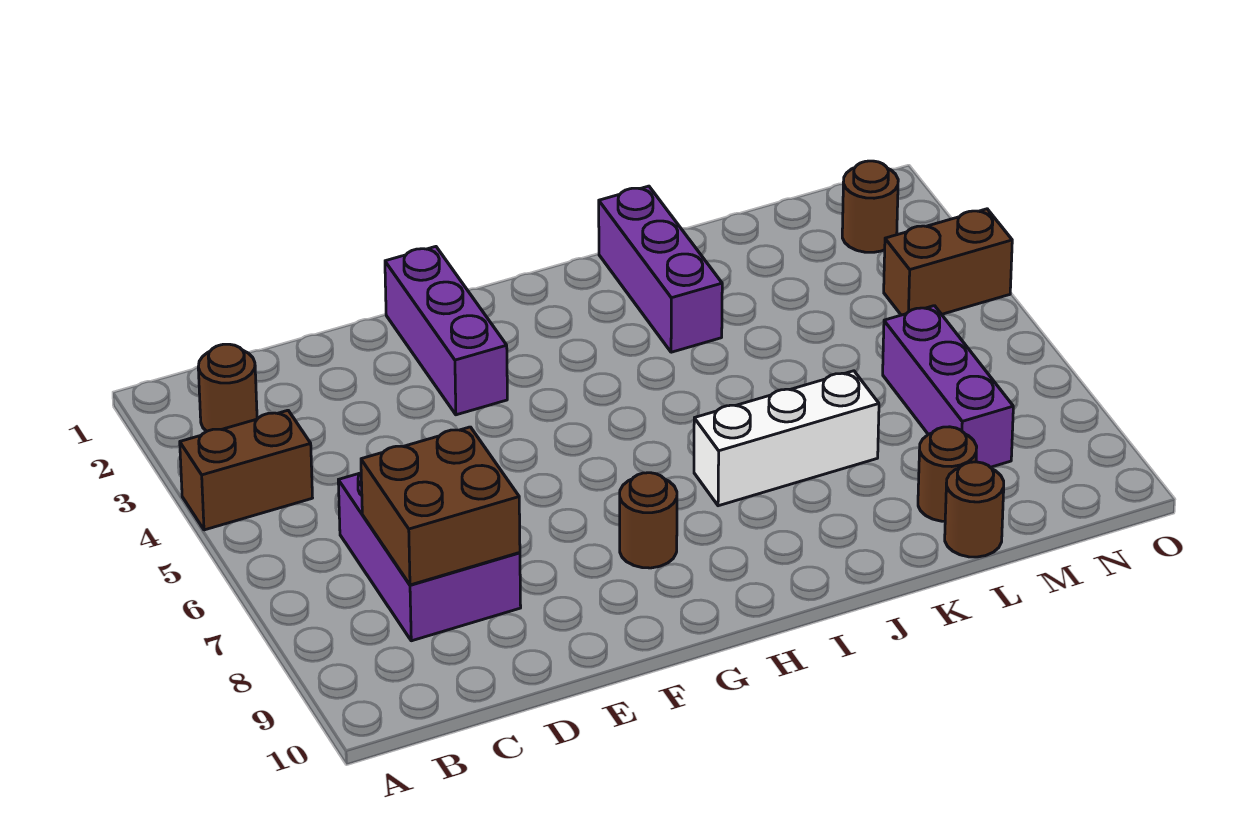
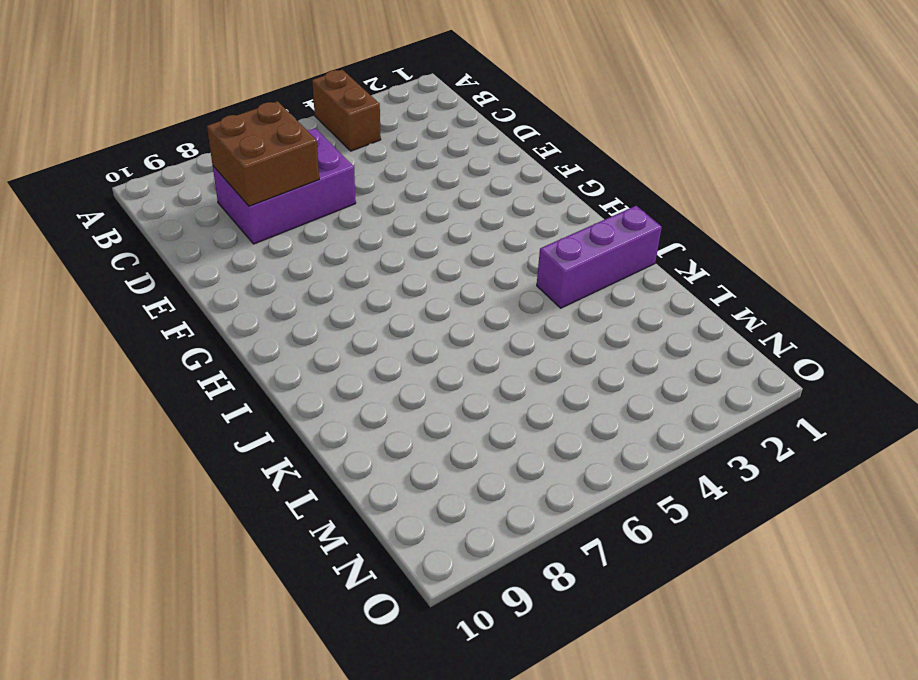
none -> brown round brick B2 level 1
none -> purple brick F1:F3 level 1
none -> brown round brick G8 level 1

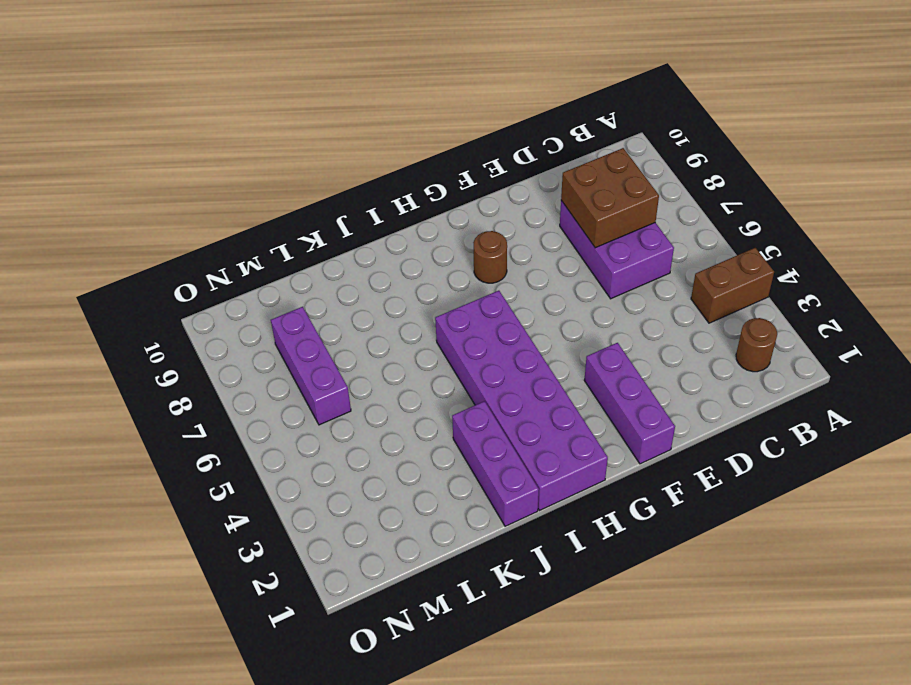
purple brick H1:I6 level 1 -> none
none -> white brick I7:K7 level 1
none -> brown round brick L9 level 1
none -> brown round brick L10 level 1

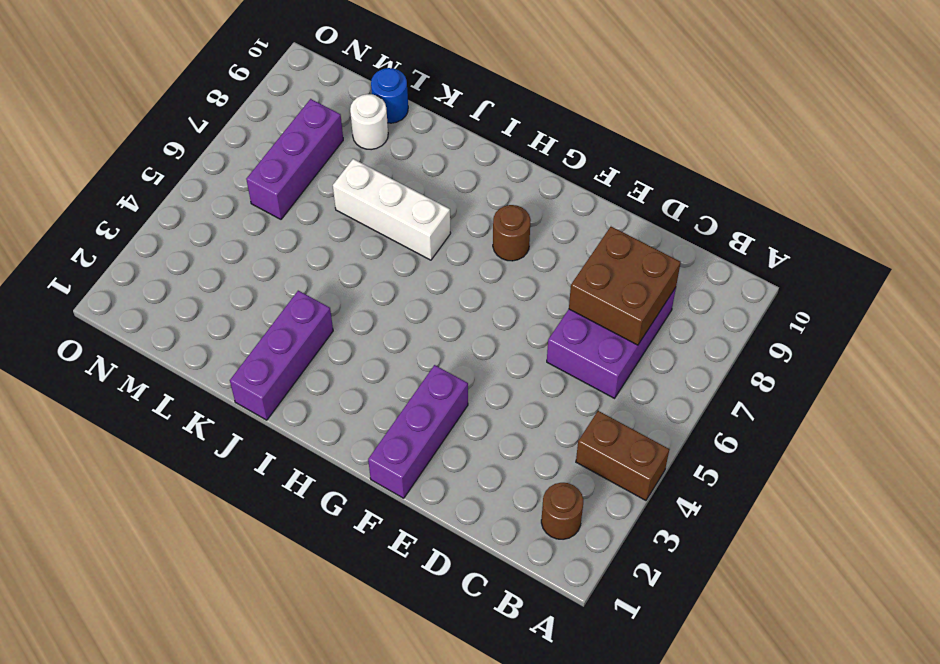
white round brick L9 level 1 -> brown round brick L9 level 1
blue round brick L10 level 1 -> brown round brick L10 level 1
none -> brown round brick N2 level 1
none -> brown brick N4:O4 level 1

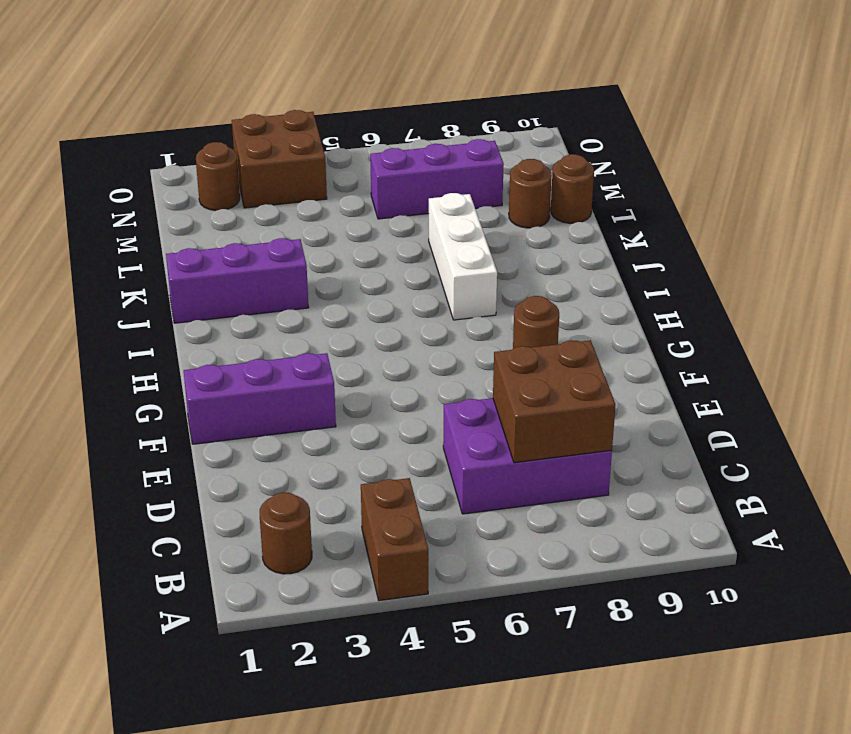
brown brick N3:O4 level 1 -> brown brick N4:O4 level 1

